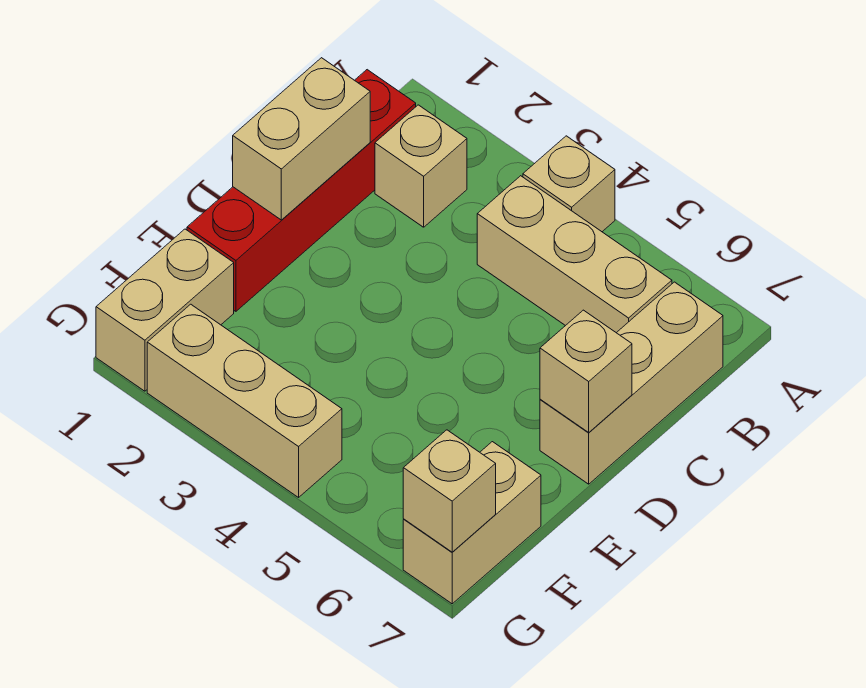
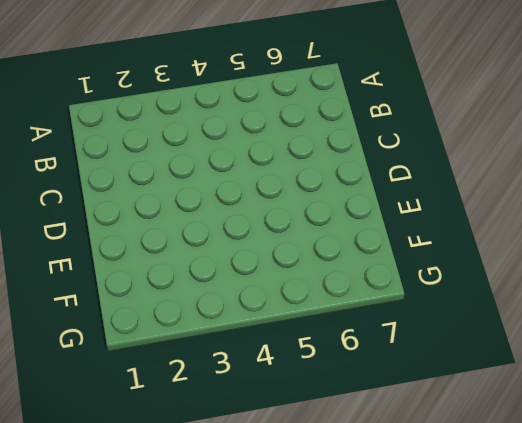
none -> tan brick A4 level 1
none -> red brick B1:E1 level 1

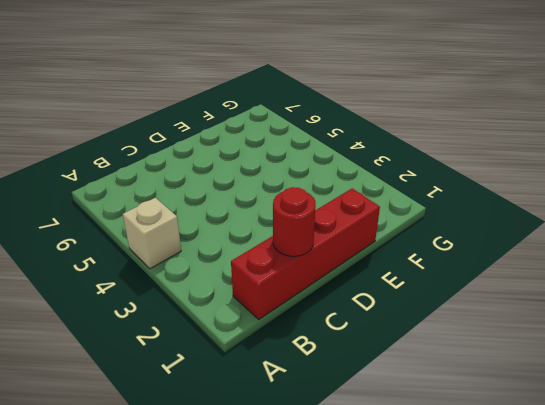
red round brick C1 level 2 -> tan brick C1:D1 level 2
none -> tan brick B2 level 1
none -> tan brick B4:B6 level 1

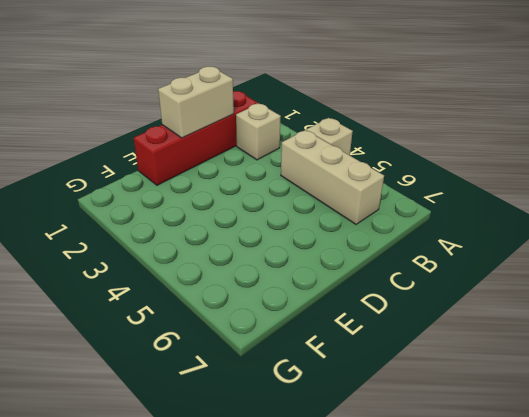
none -> tan brick B7:D7 level 1
none -> tan brick F1:G1 level 1

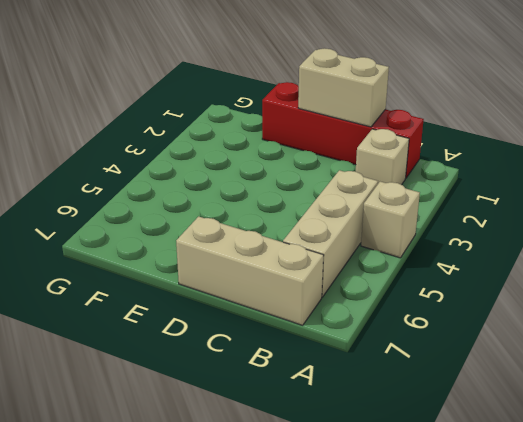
none -> tan brick F1:G1 level 1
none -> tan brick F7:G7 level 1

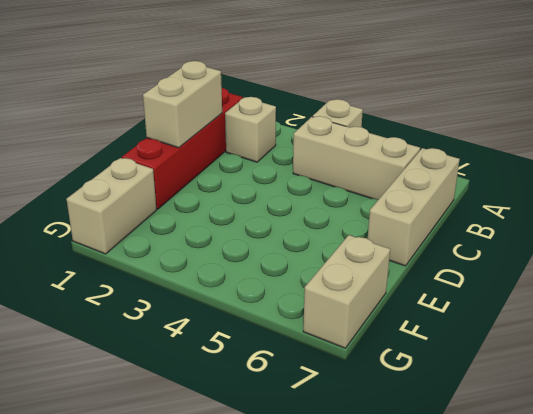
none -> tan brick G2:G4 level 1
none -> tan brick D7 level 2

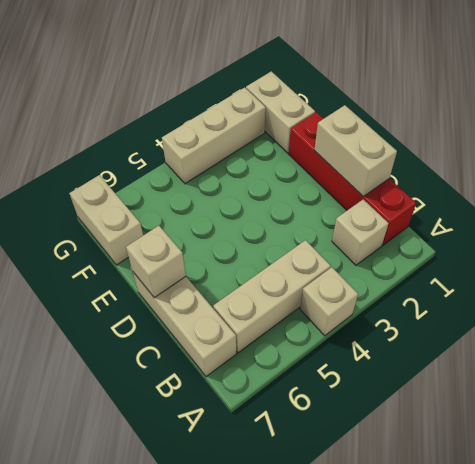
none -> tan brick G7 level 2

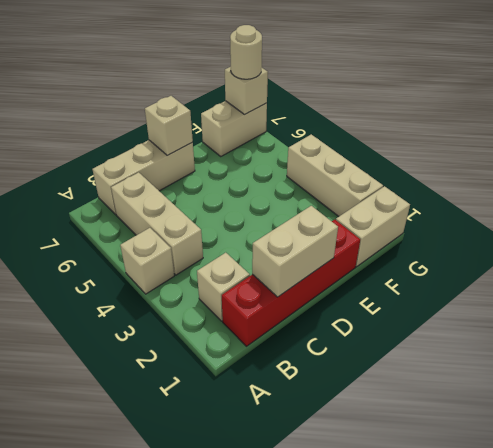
tan round brick G7 level 3 -> none

